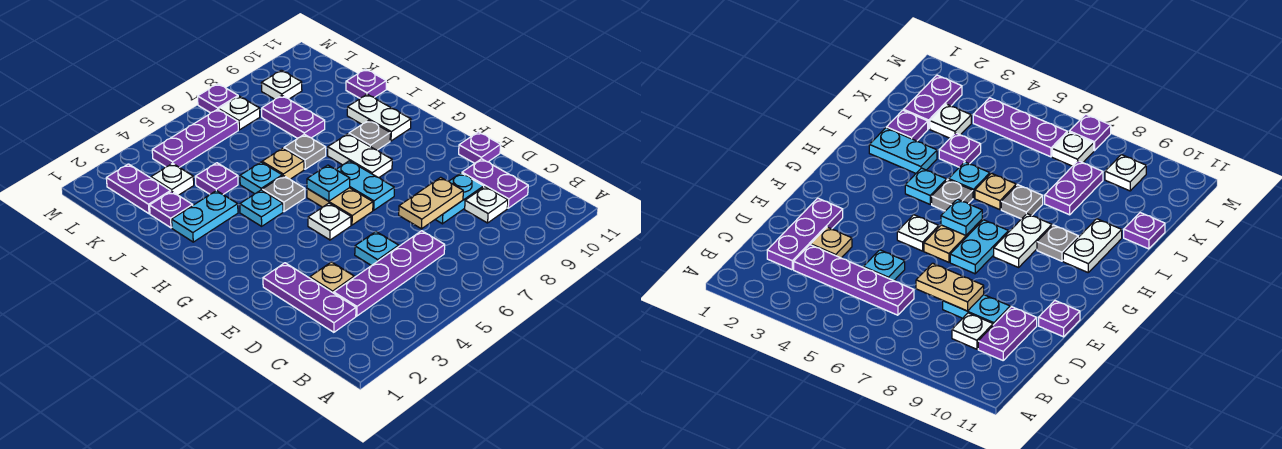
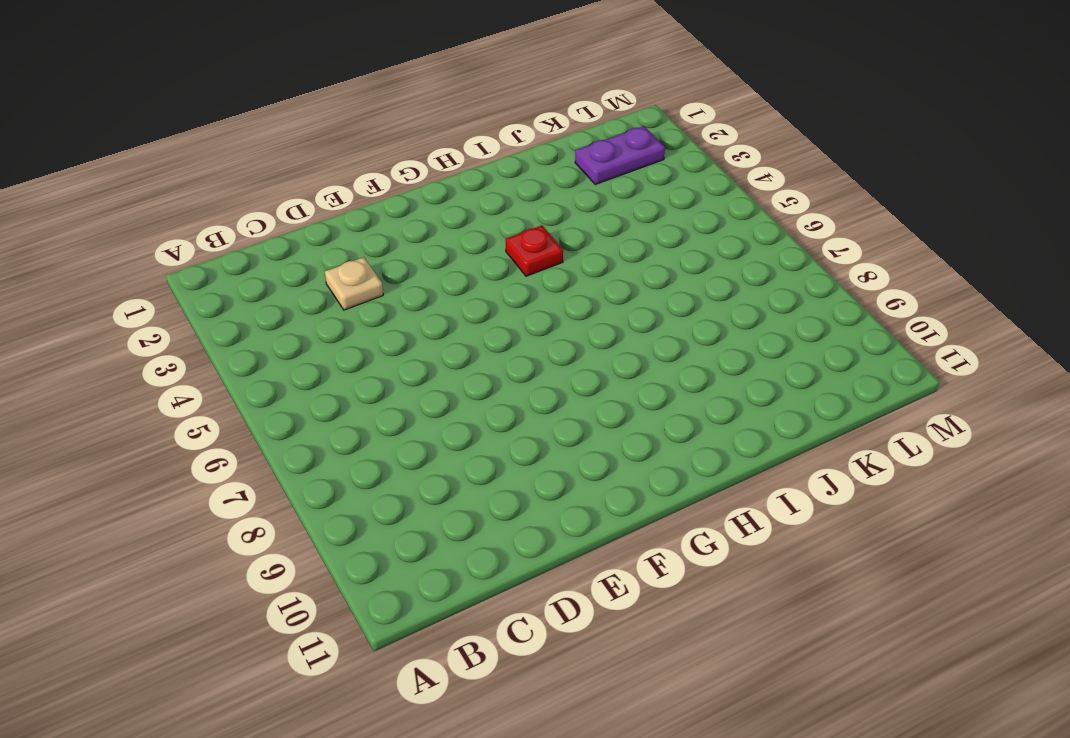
red plate H4 level 1 -> cyan plate H4 level 1
none -> purple plate C2:E2 level 1
none -> purple plate C3:C6 level 1
none -> white plate C9 level 1
none -> purple plate C10:D10 level 1

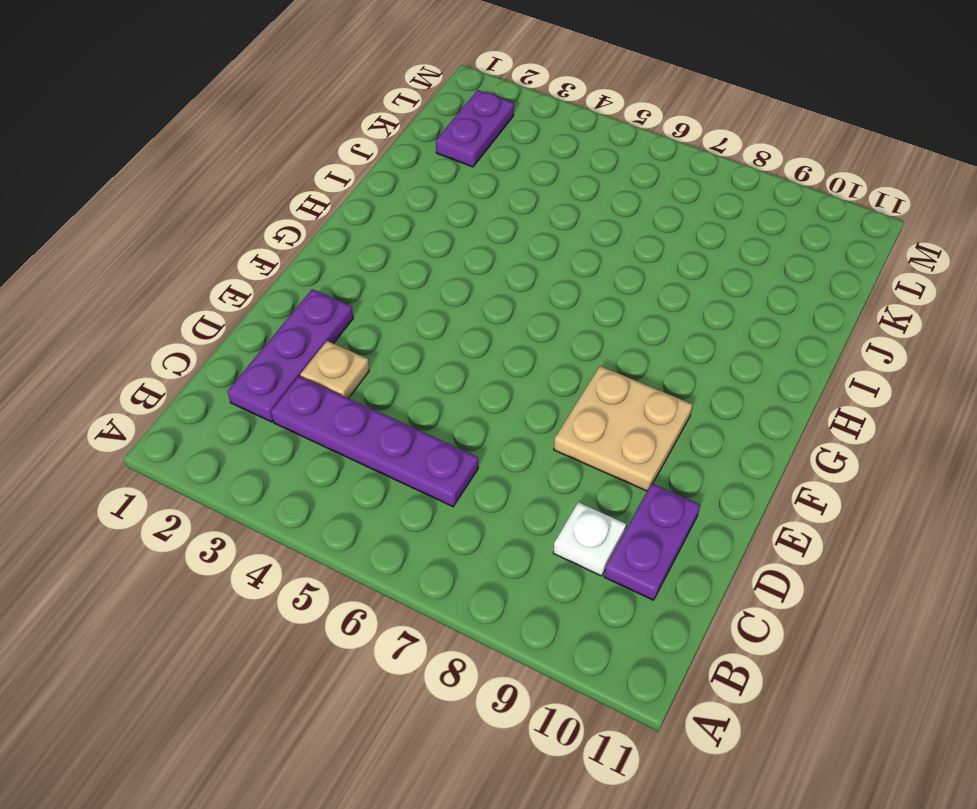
tan plate E8:F9 level 1 -> none
none -> cyan plate D5 level 1
none -> cyan plate D8:D9 level 1
none -> purple plate E11 level 1
none -> white plate F5 level 1

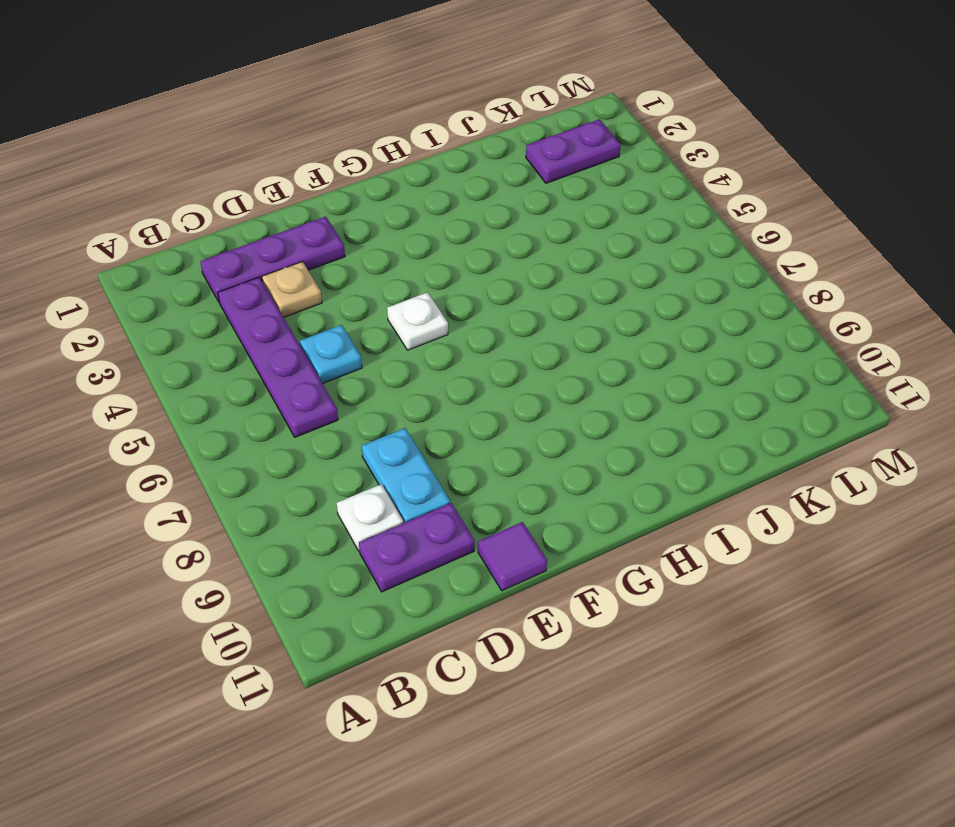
purple tile E11 level 1 -> purple plate E11 level 1
none -> tan plate F6:G6 level 1
none -> cyan plate F7:G7 level 1
none -> white plate G8:H8 level 1
none -> cyan plate H4 level 1

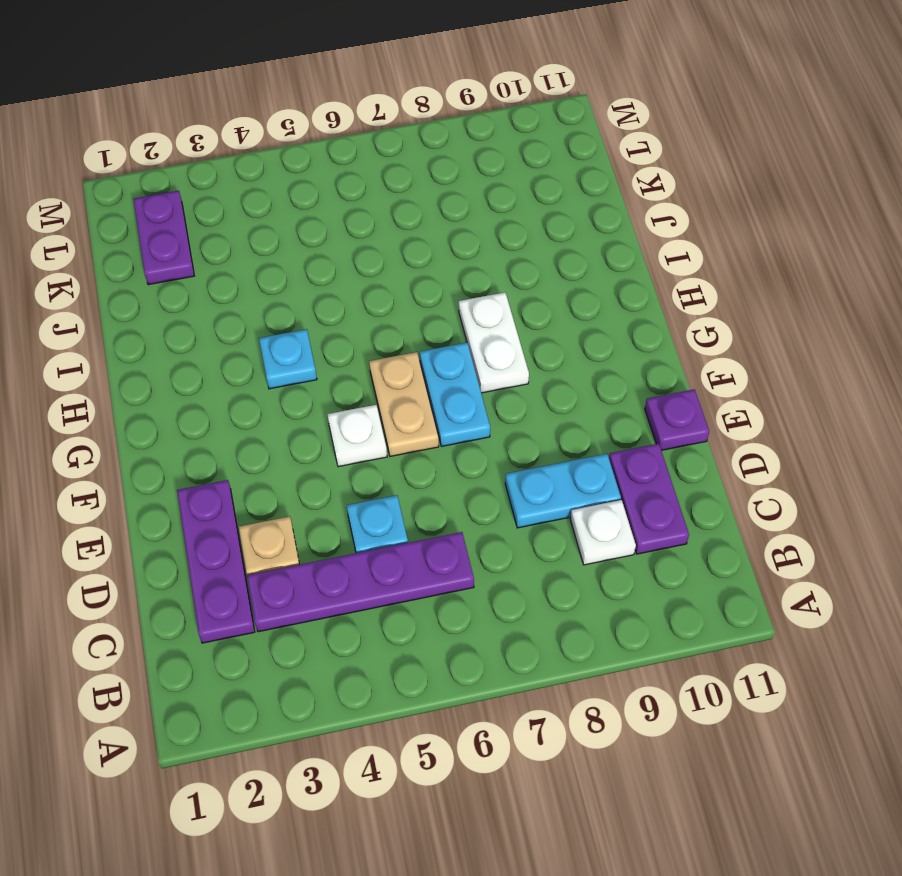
none -> grey plate H5 level 1
none -> grey plate H9 level 1
none -> white plate H10:I10 level 1
none -> cyan plate I2:I3 level 1

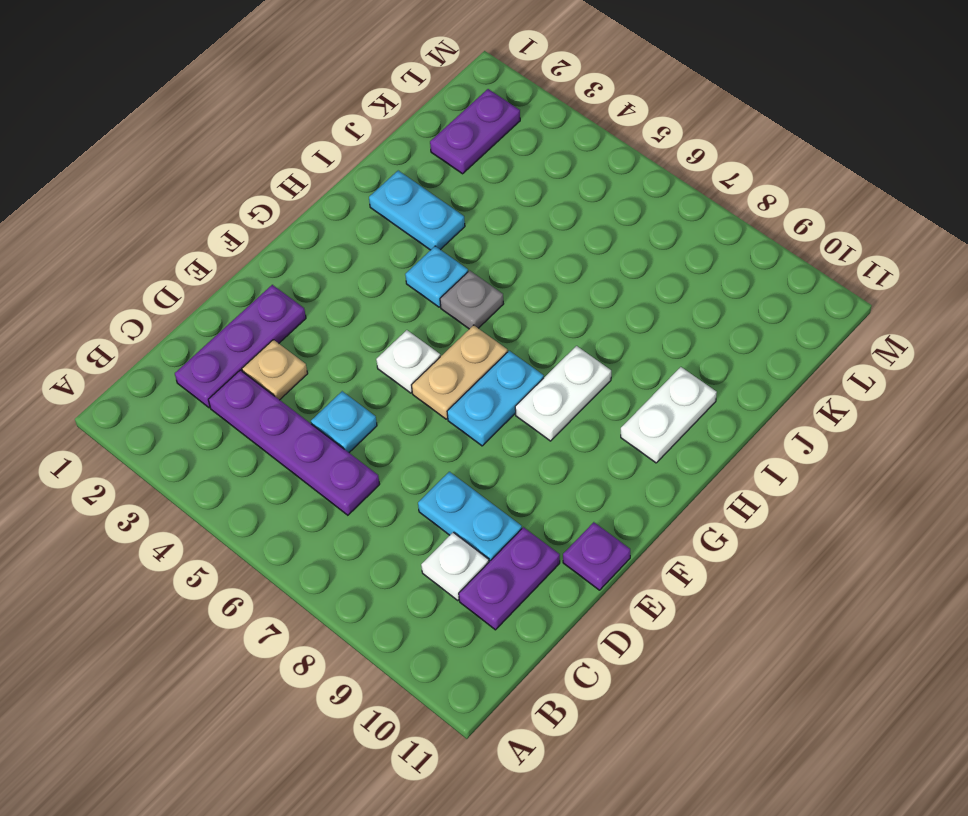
none -> grey plate H9 level 1
none -> cyan plate I5 level 1
none -> tan plate I6 level 1
none -> grey plate I7 level 1

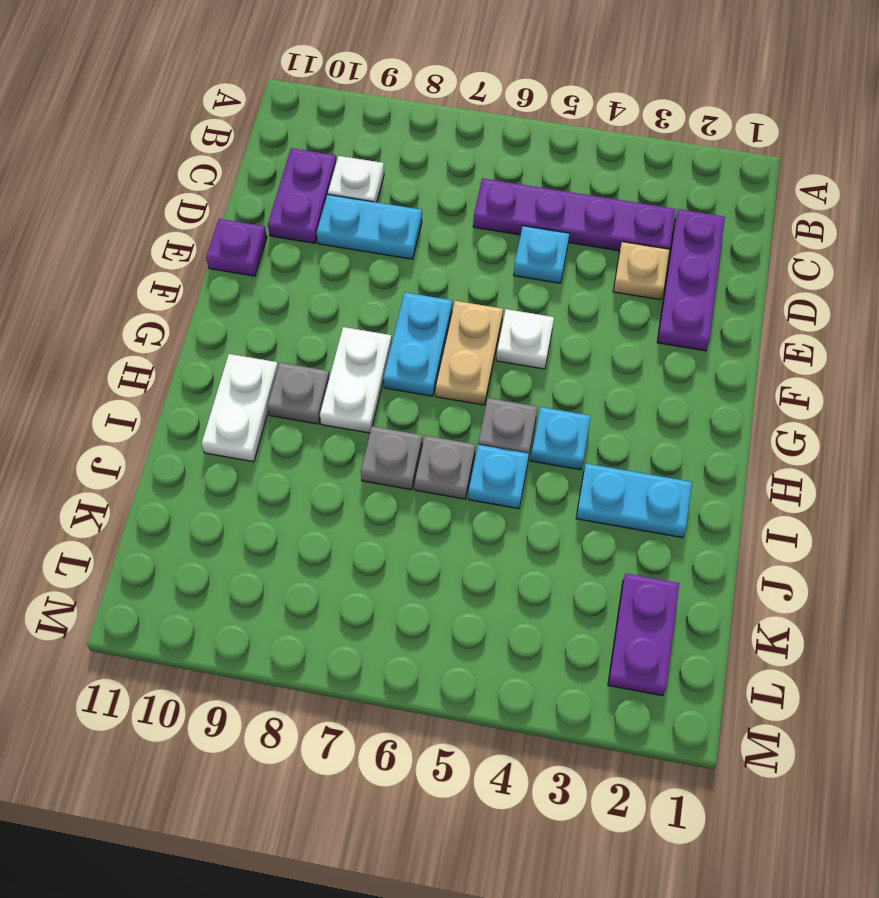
grey plate I6 level 1 -> tan plate I6 level 1
none -> purple plate J2 level 1
none -> purple plate J4 level 1
none -> purple plate J8:K8 level 1
none -> purple plate J11 level 1

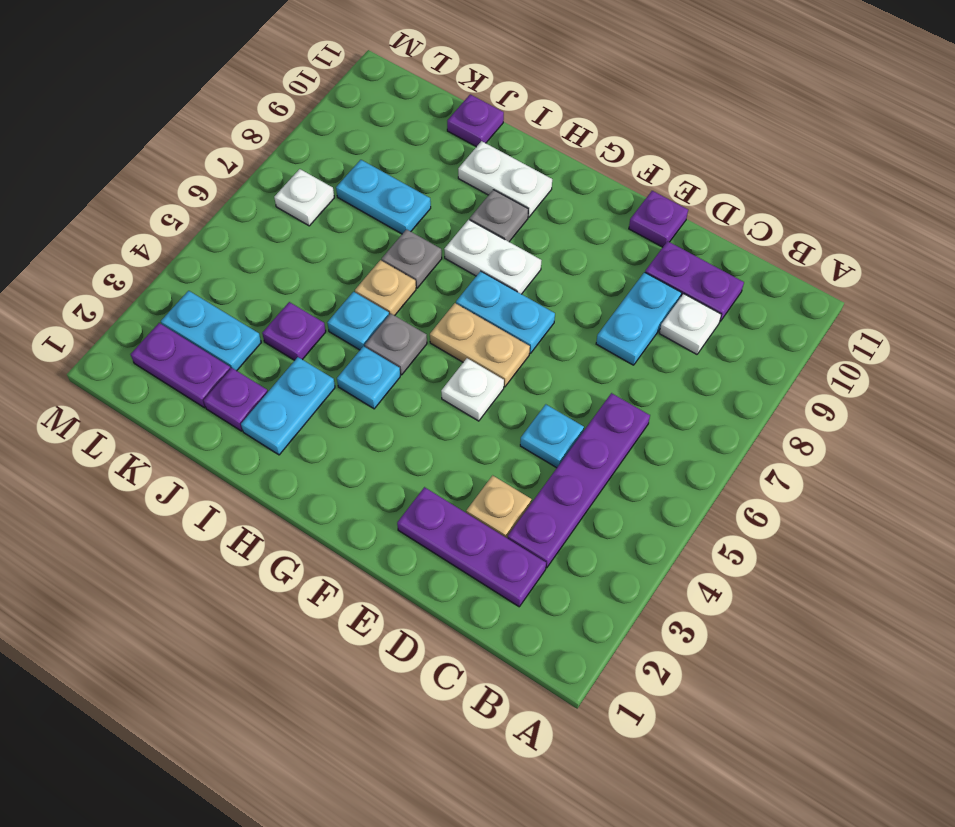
cyan plate J8:K8 level 1 -> purple plate J8:K8 level 1
cyan plate K3:L3 level 1 -> white plate K3 level 1
none -> purple plate L4:L6 level 1
none -> white plate L9 level 1
none -> purple plate M7 level 1
none -> tan plate D7:D8 level 2

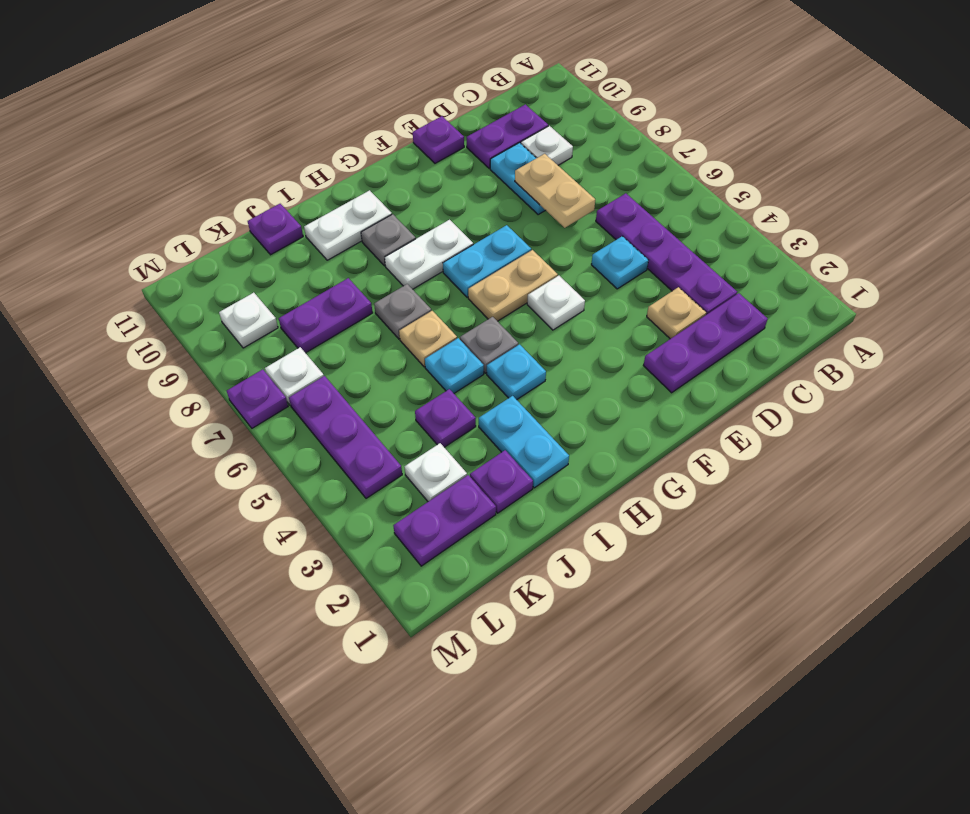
none -> cyan plate G6 level 2

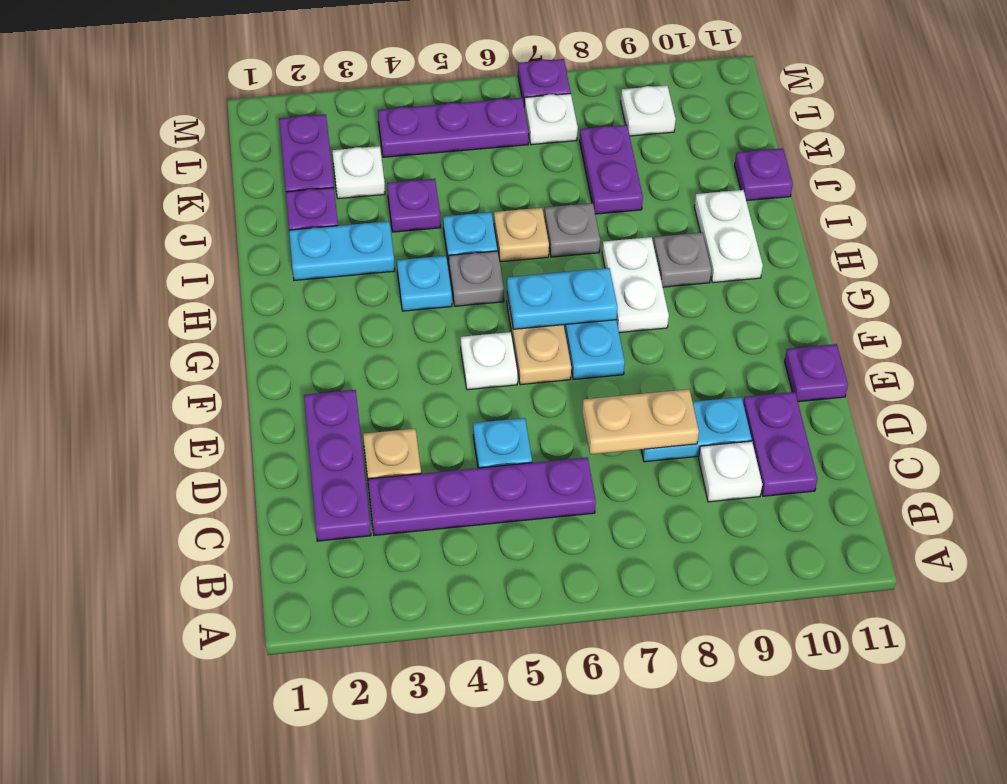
cyan plate G6:G7 level 2 -> cyan plate G6 level 2

